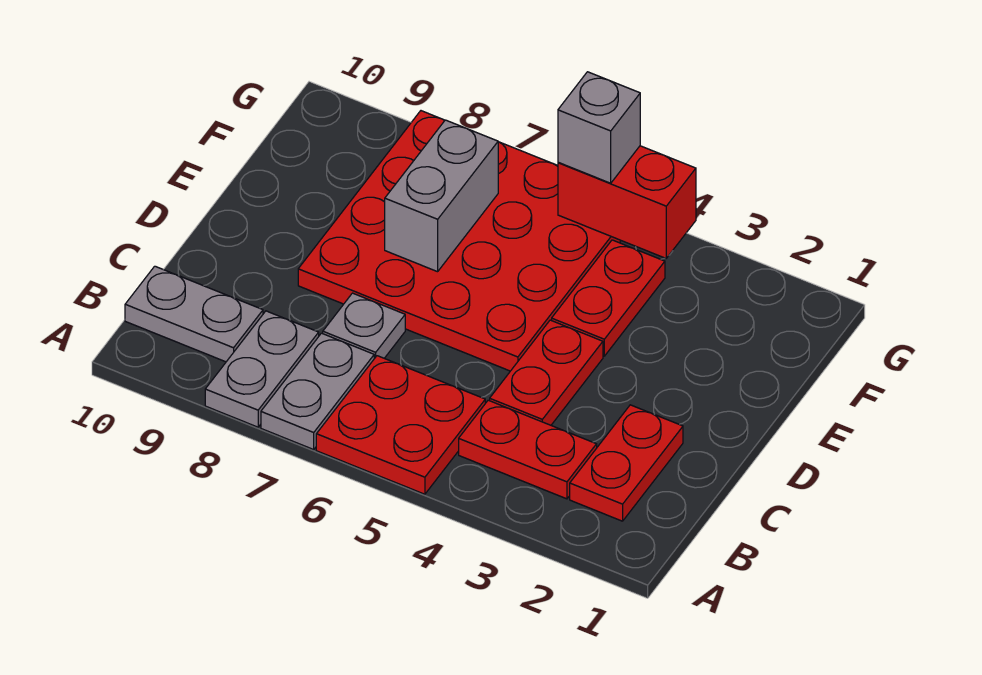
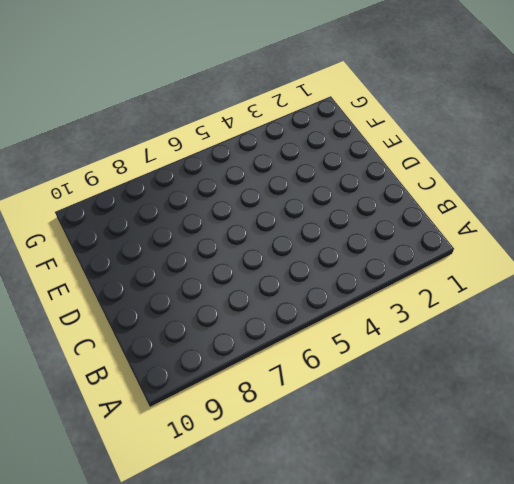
none -> red plate A5:B6 level 1
none -> grey plate A7:B7 level 1
none -> grey plate A8:B8 level 1

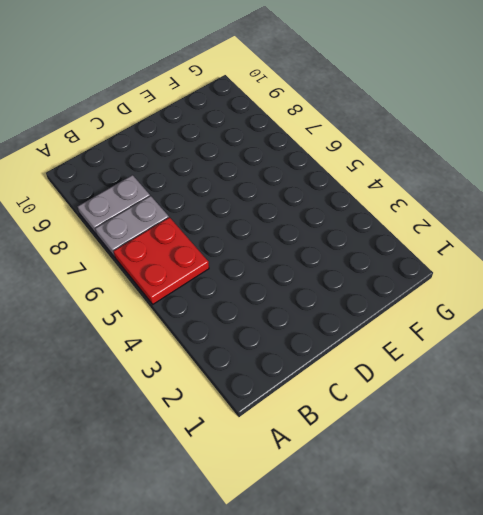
none -> red plate B2:C2 level 1
none -> red plate B3:B4 level 1
none -> grey plate B9:B10 level 1

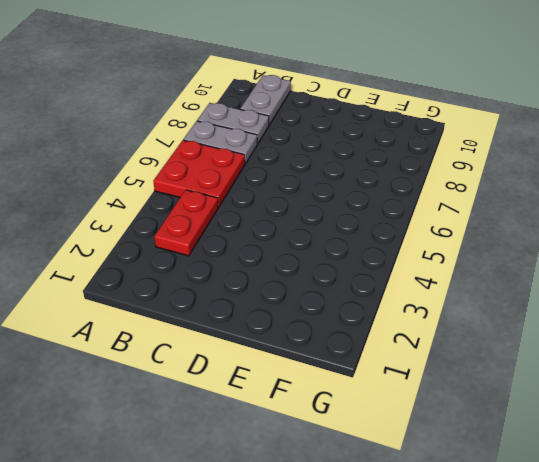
none -> red plate B2:C2 level 1
none -> red plate C4:D4 level 1
none -> grey plate C7 level 1

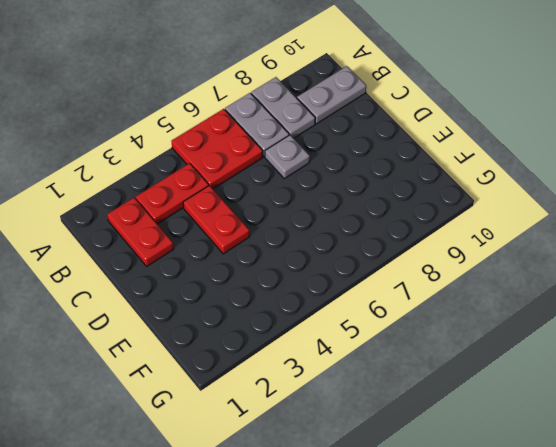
none -> red plate D5:G8 level 1
none -> red plate E4:F4 level 1
none -> grey brick E7:F7 level 2

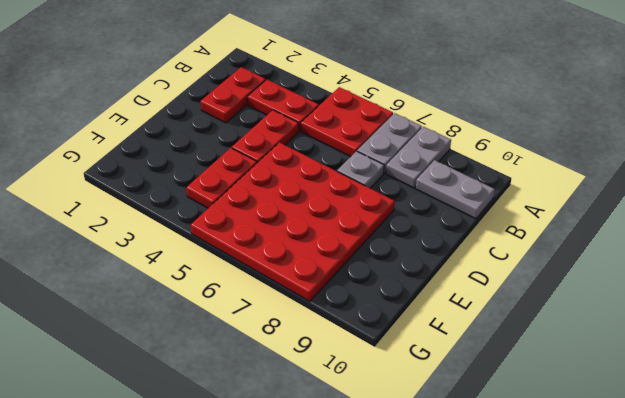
none -> grey brick E7:F7 level 2
none -> red brick G4:G5 level 2
none -> grey brick G5 level 3

